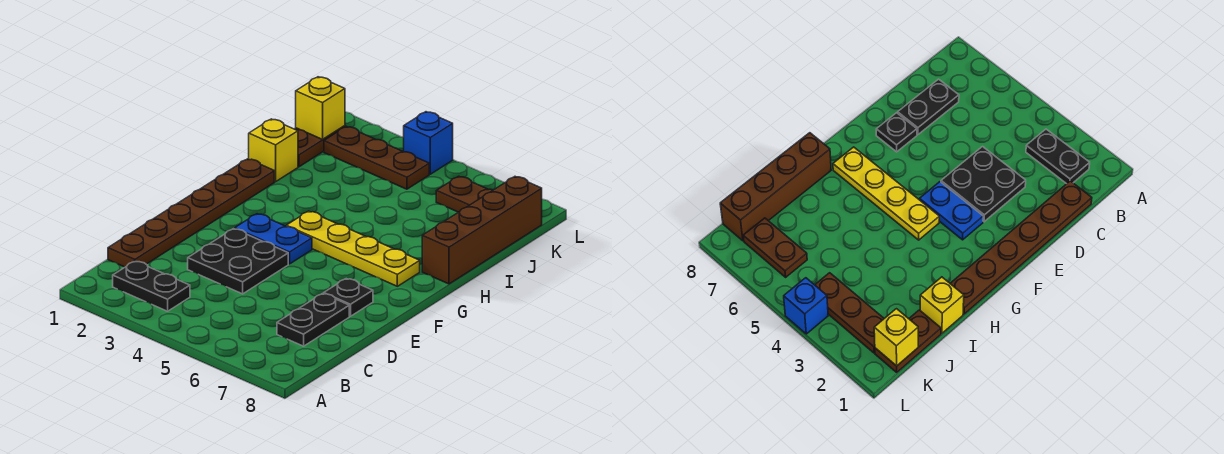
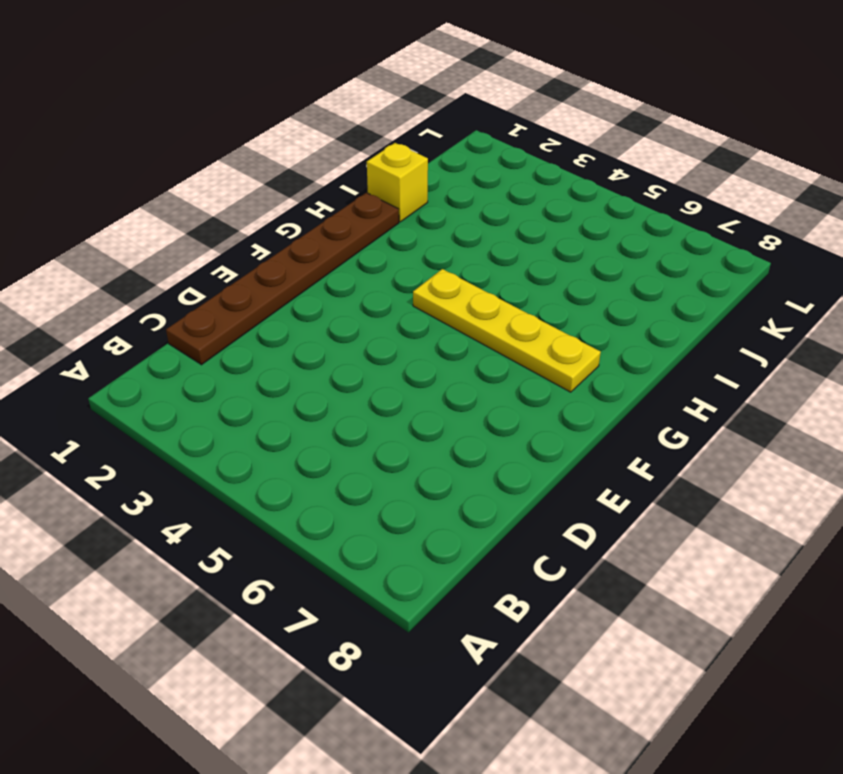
none -> black plate B2:B3 level 1
none -> black plate C7:D7 level 1
none -> black plate D3:E4 level 1

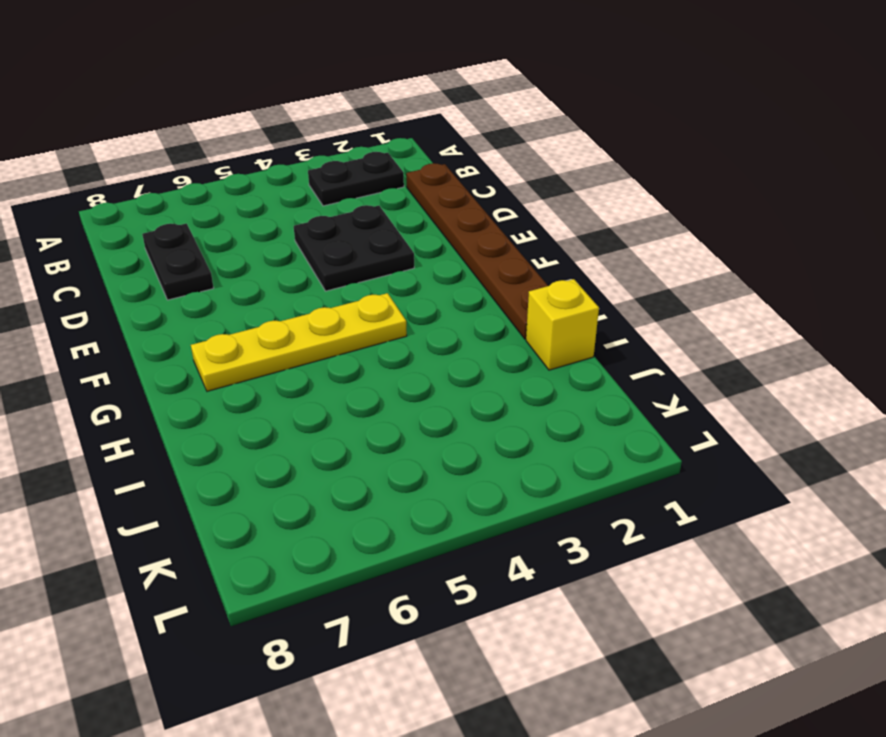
none -> black plate E7 level 1
none -> blue plate F3:F4 level 1
none -> brown brick H8:K8 level 1

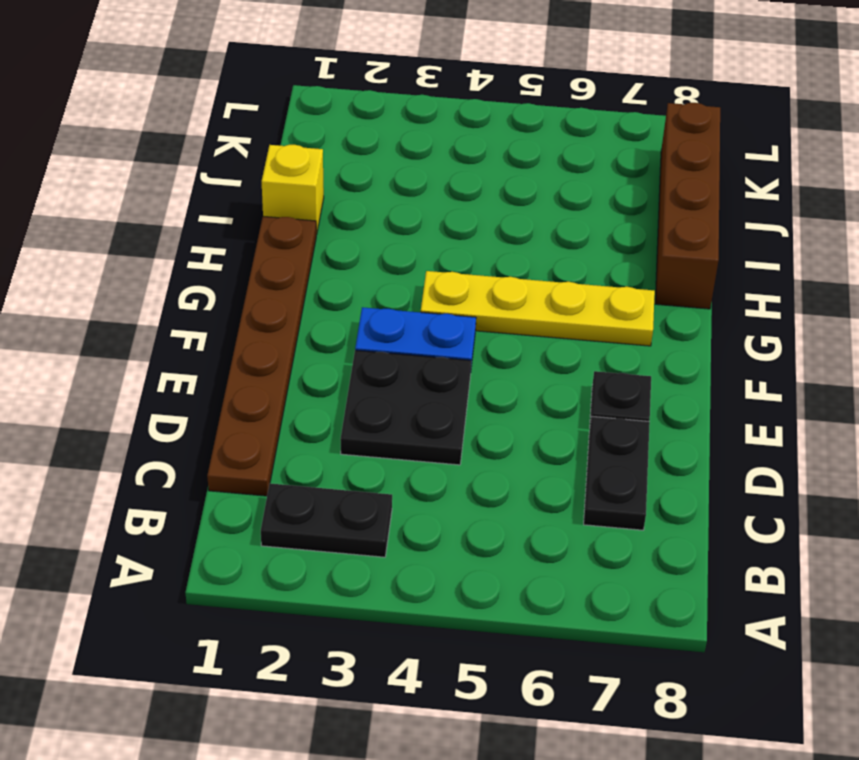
none -> brown plate J1:K1 level 1
none -> brown plate K2:K4 level 1
none -> brown plate K6:K7 level 1

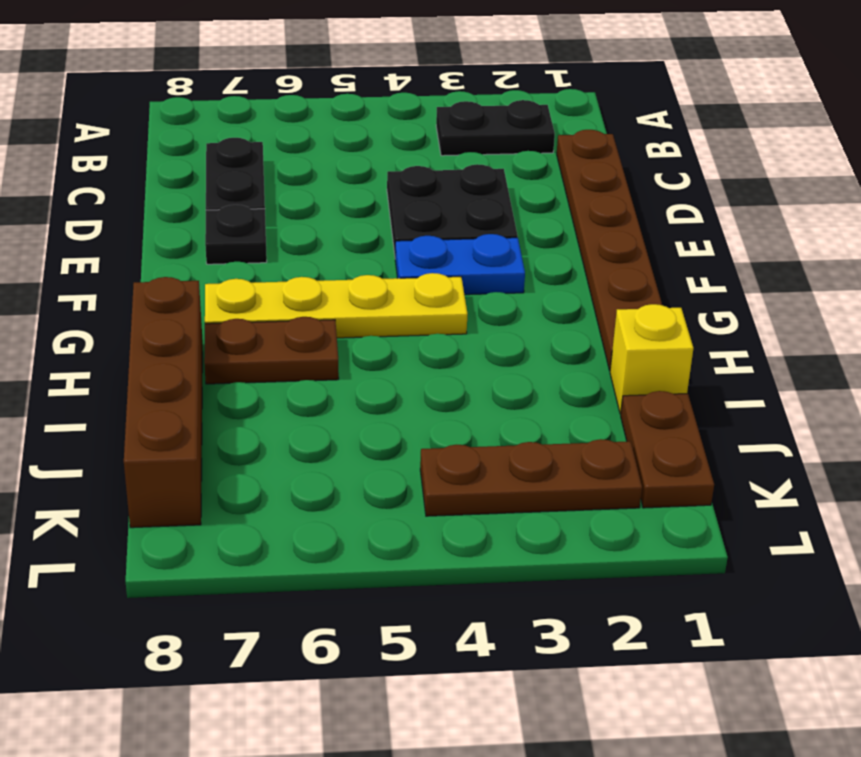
brown plate H6:H7 level 1 -> brown plate K6:K7 level 1
none -> blue brick L4 level 1
none -> yellow brick K1 level 2

